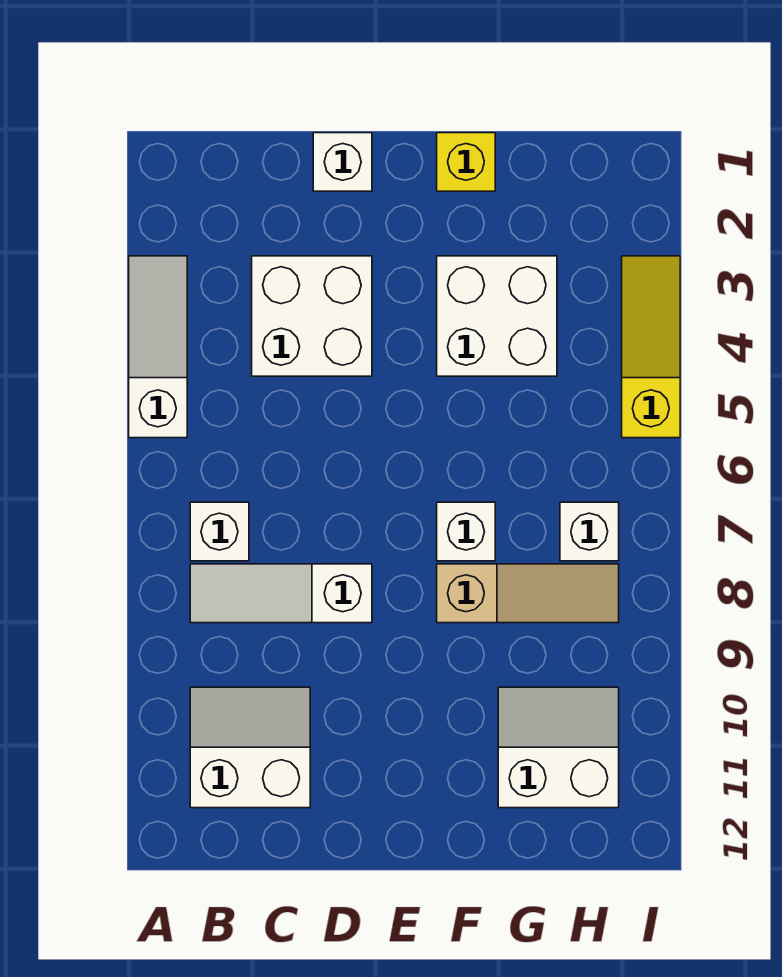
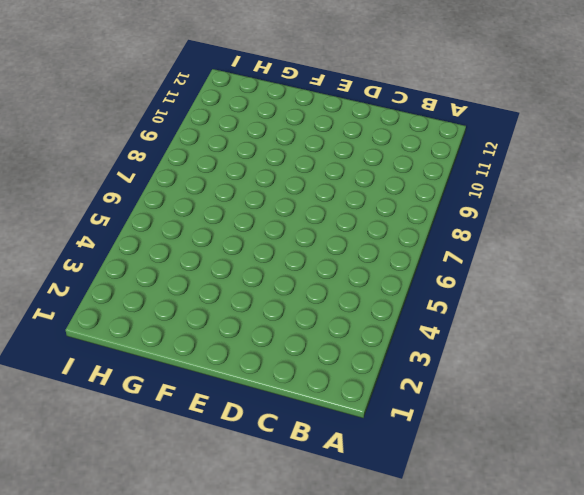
none -> white slope A3:A5 level 1 top 5
none -> white brick B7 level 1
none -> white slope B8:D8 level 1 top D

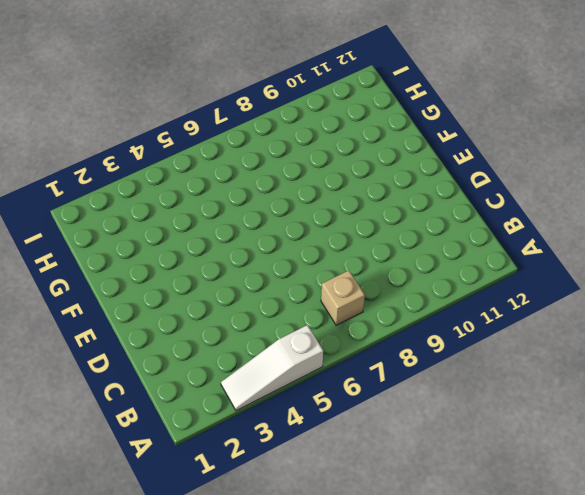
tan brick B7 level 1 -> white brick B7 level 1
none -> white slope B8:D8 level 1 top D
none -> white slope B10:C11 level 1 top 11
none -> white brick C3:D4 level 1

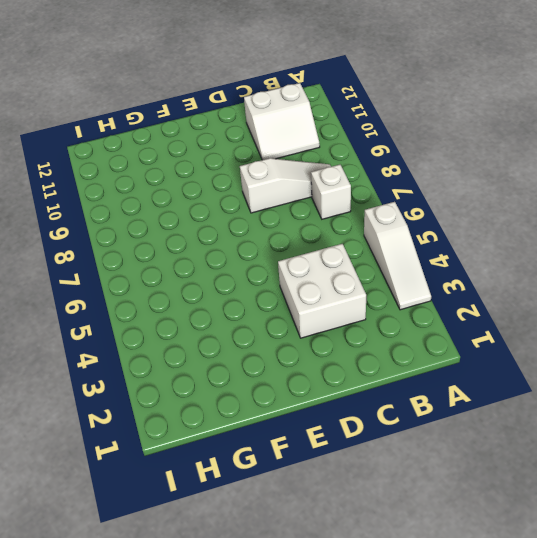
none -> white brick D1 level 1
none -> yellow brick F1 level 1
none -> white brick F3:G4 level 1

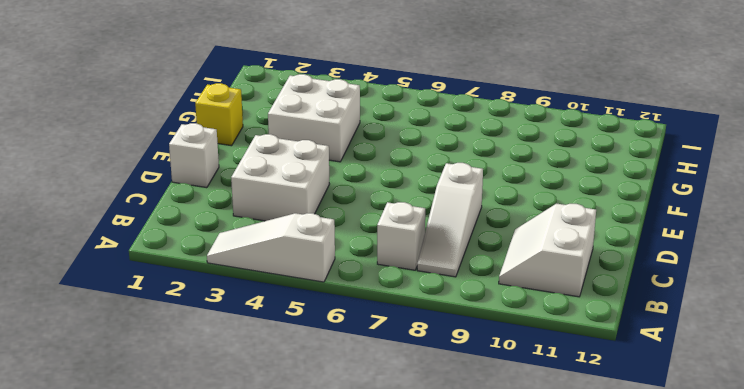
none -> white brick F7 level 1
none -> tan slope F8:H8 level 1 top F
none -> white slope G10:H11 level 1 top 11

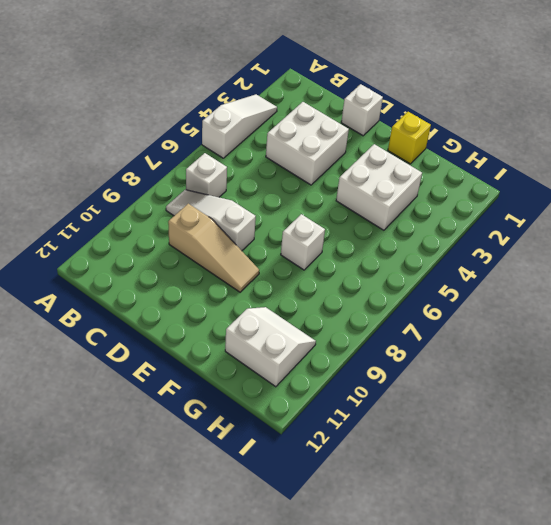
tan slope C9:E9 level 1 top C -> tan slope F8:H8 level 1 top F
none -> white slope B10:C11 level 1 top 11
none -> white brick H7 level 1
none -> yellow slope I3:I5 level 1 top 5

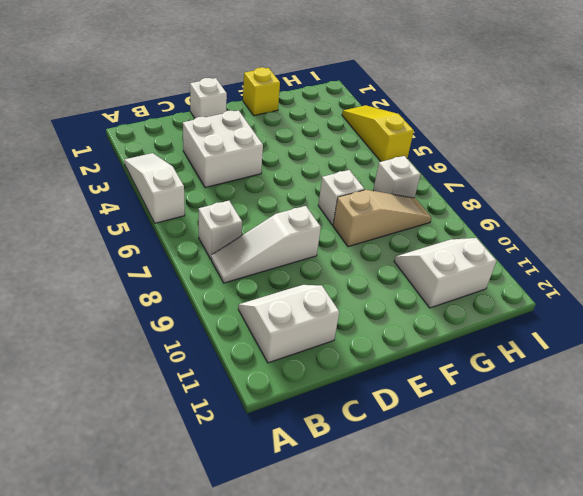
none -> white brick F3:G4 level 1

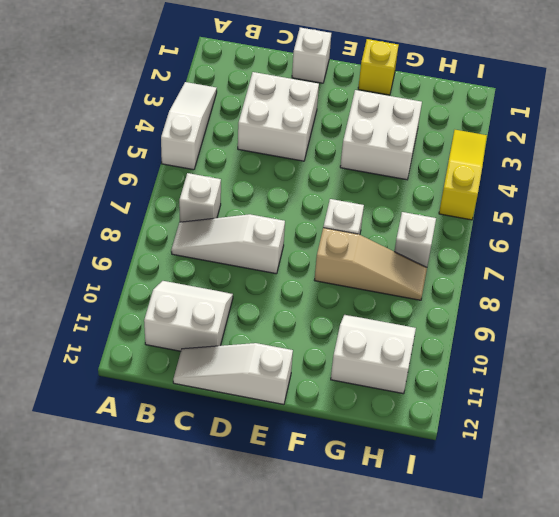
white slope C12:E12 level 1 top E -> none

